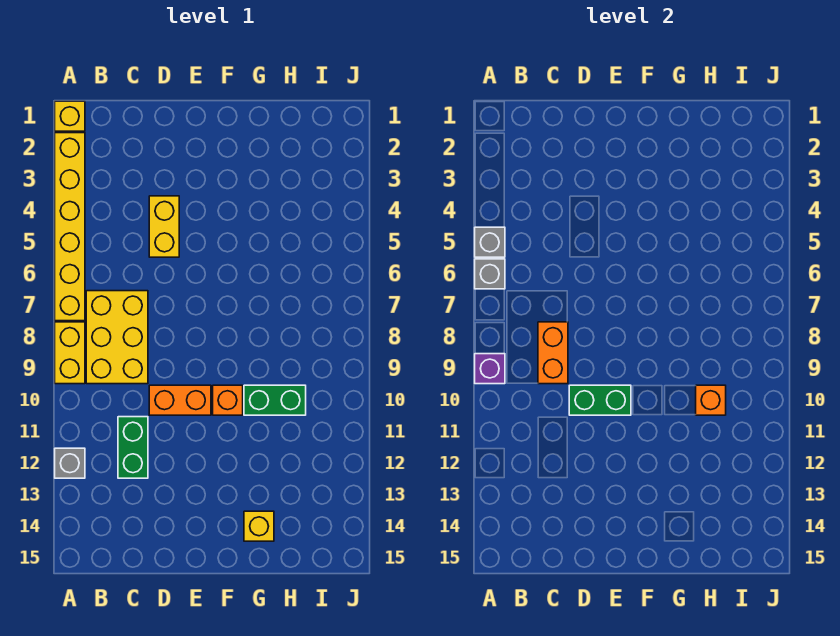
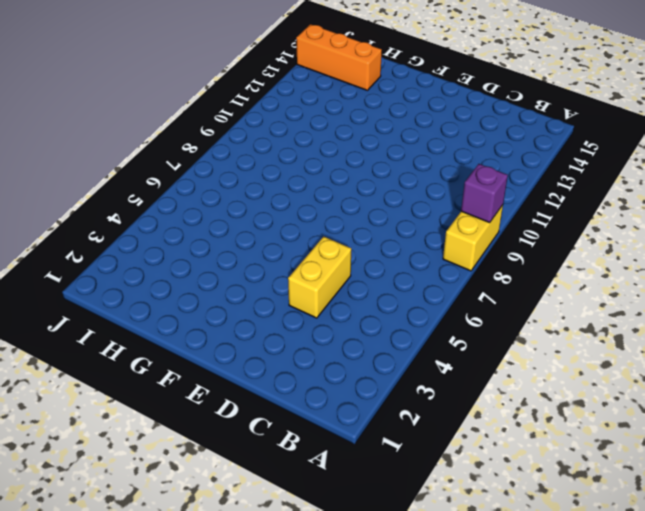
orange brick H14:J14 level 1 -> none
none -> yellow brick A1 level 1
none -> yellow brick A2:A7 level 1
none -> grey brick A12 level 1

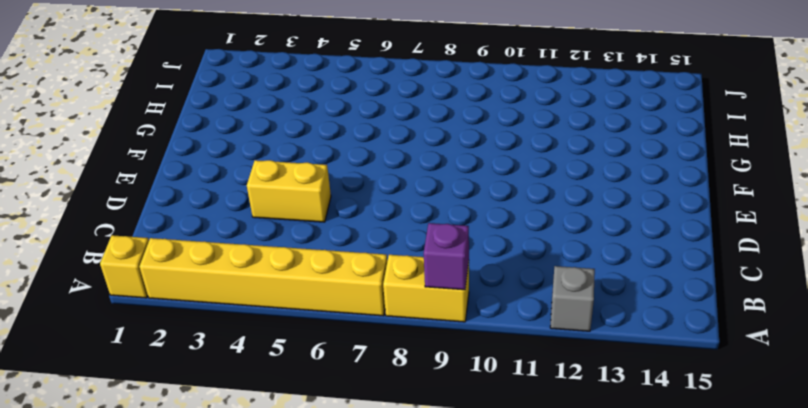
none -> yellow brick B7:C9 level 1
none -> green brick C11:C12 level 1
none -> orange brick D10:E10 level 1

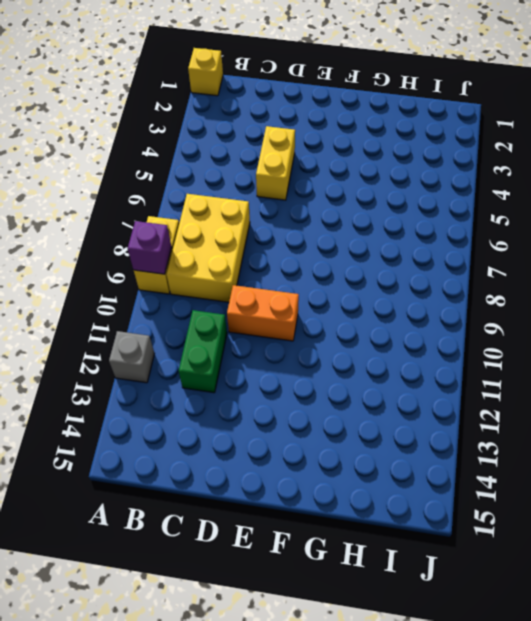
none -> yellow brick A2:A7 level 1
none -> orange brick F10 level 1
none -> green brick G10:H10 level 1

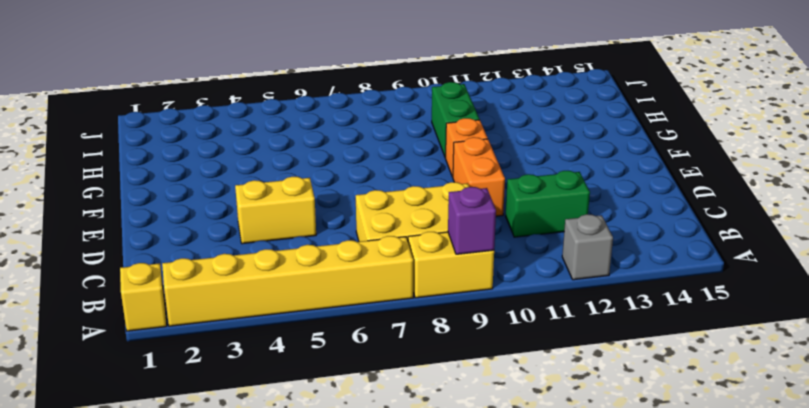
none -> yellow brick G14 level 1
none -> grey brick A5 level 2
none -> grey brick A6 level 2

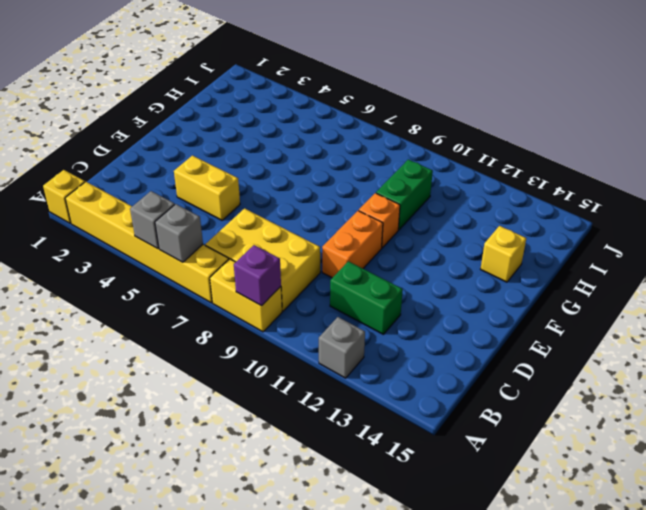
none -> orange brick C8:C9 level 2
none -> green brick D10:E10 level 2
none -> orange brick H10 level 2

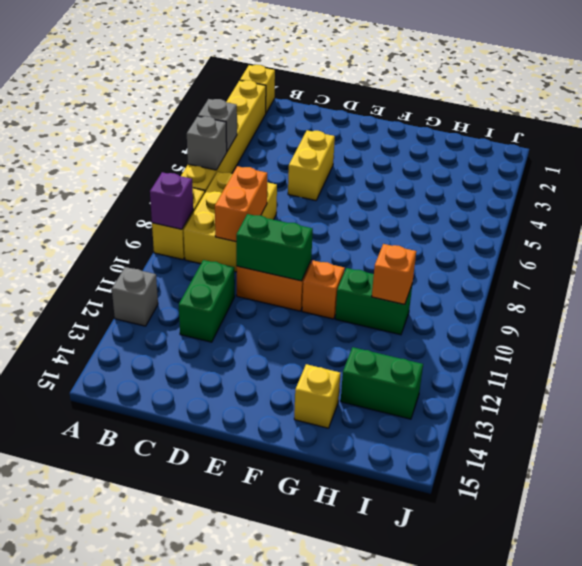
green brick H13:I13 level 1 -> none

